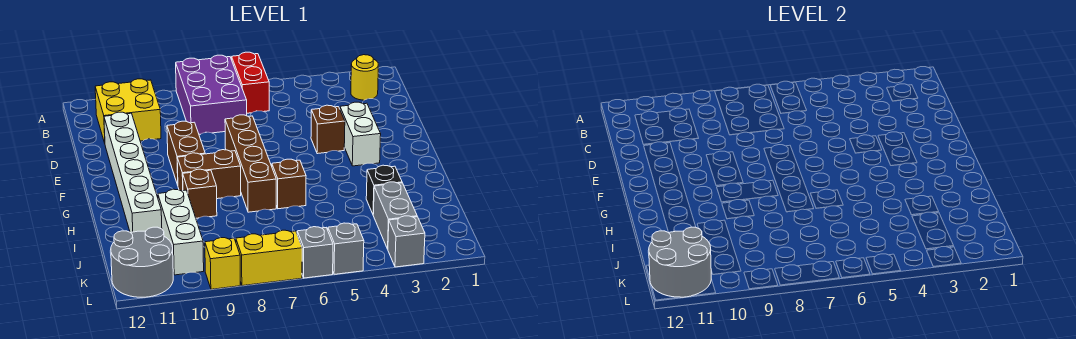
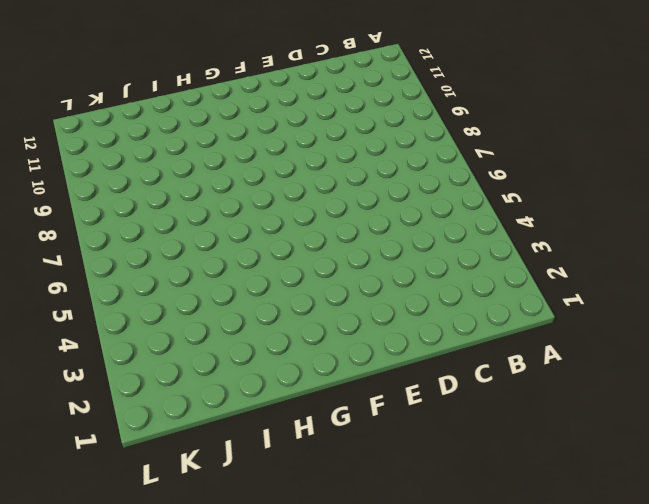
none -> red brick A6:B6 level 1
none -> purple brick A7:C8 level 1
none -> yellow round brick B2 level 1

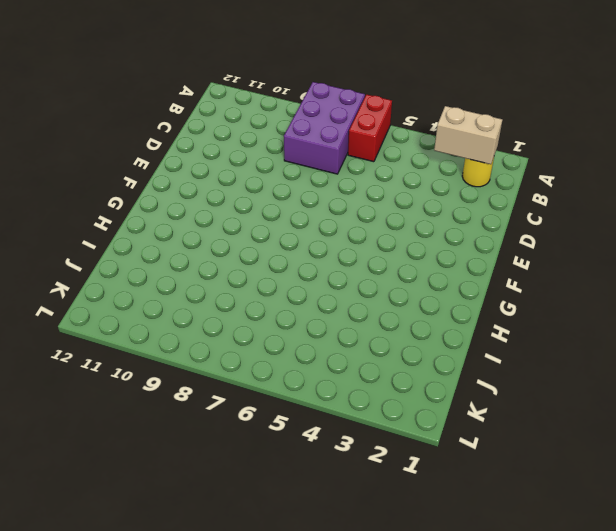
tan brick B2:B3 level 2 -> none
none -> yellow brick B10:C11 level 1
none -> white brick D11:I11 level 1
none -> white brick E3:F3 level 1

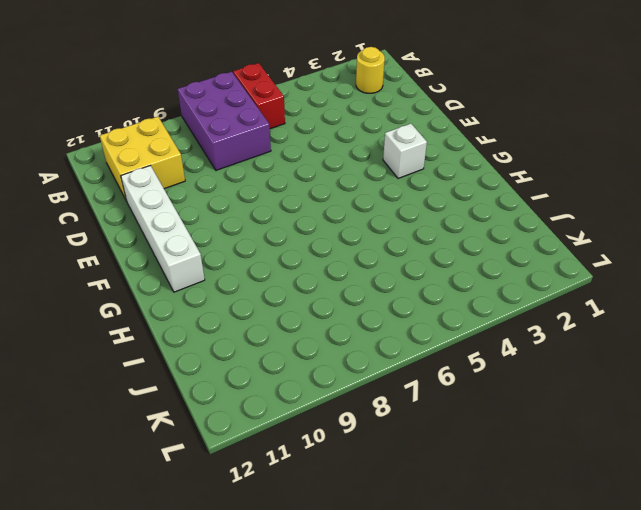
white brick D11:G11 level 1 -> white brick D11:I11 level 1
white brick F3 level 1 -> white brick E3:F3 level 1
none -> brown brick E4 level 1
none -> brown brick E7:H7 level 1
none -> brown brick E9:F9 level 1

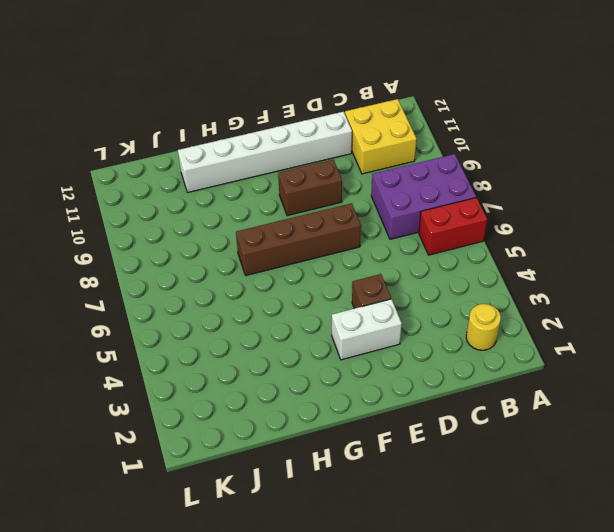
none -> brown brick G8:G9 level 1
none -> brown brick H6 level 1
none -> brown brick H9 level 1

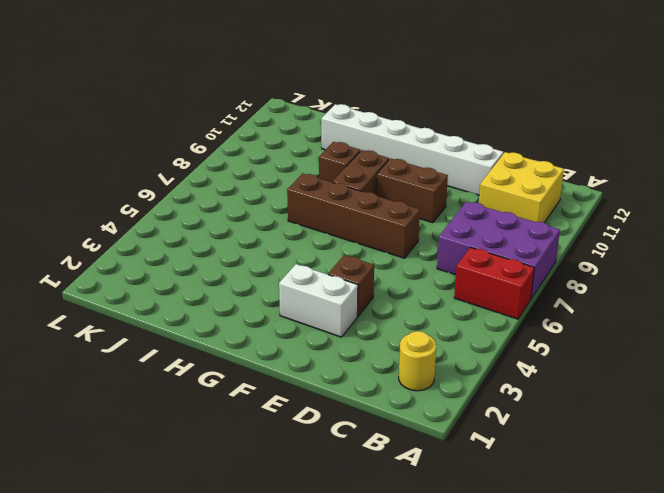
none -> brown brick H6 level 1
none -> black brick I3 level 1
none -> white brick I10:K10 level 1

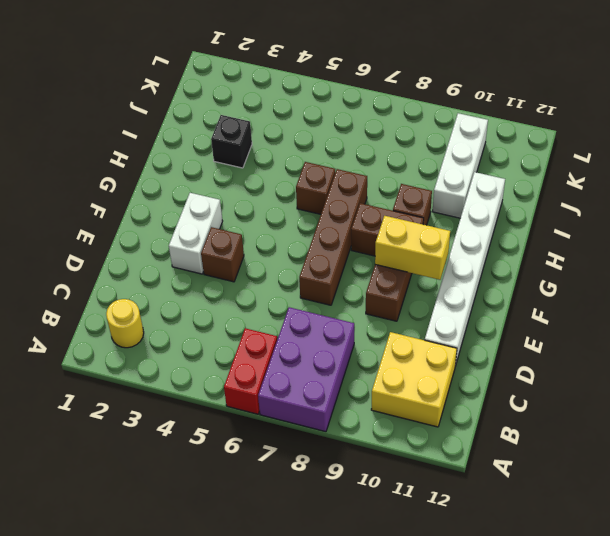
yellow brick F9:F10 level 2 -> yellow brick L7:L8 level 1
none -> grey brick J3:K3 level 1
none -> grey round brick K11:L12 level 1
none -> grey brick L3 level 1

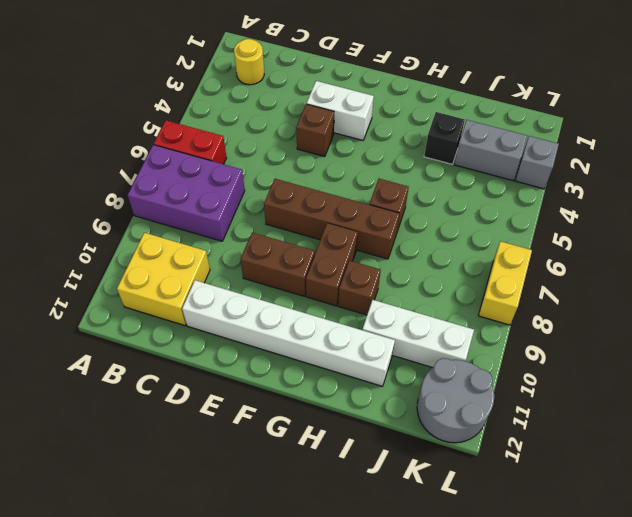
none -> grey brick L5 level 1
none -> grey brick L6 level 1
none -> yellow brick L9 level 1

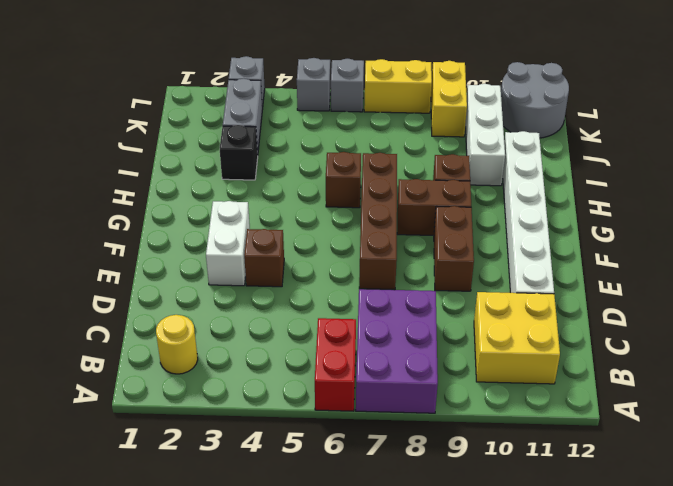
yellow brick K9:L9 level 1 -> yellow brick L9 level 1
none -> grey round brick K11:L12 level 2

